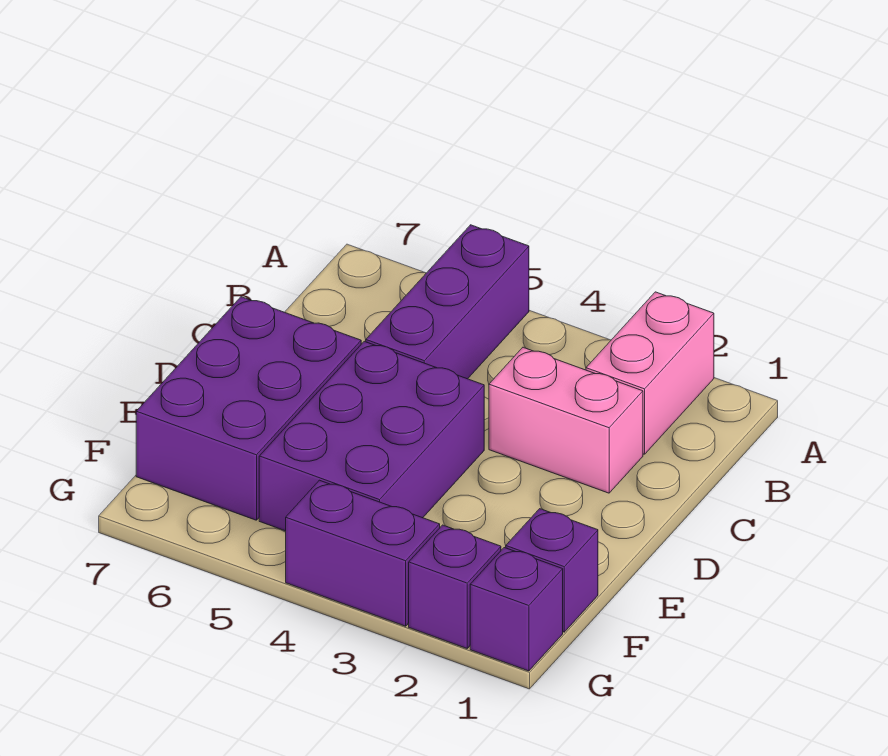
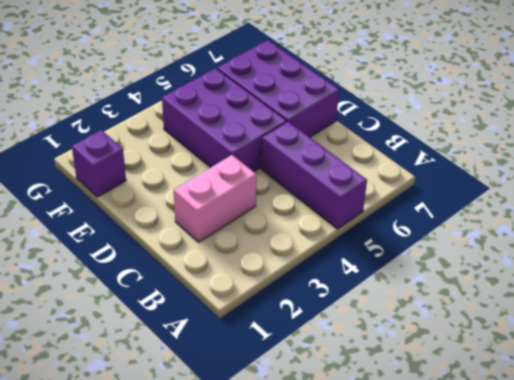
none -> pink brick A2:B2 level 1
none -> purple brick G1 level 1

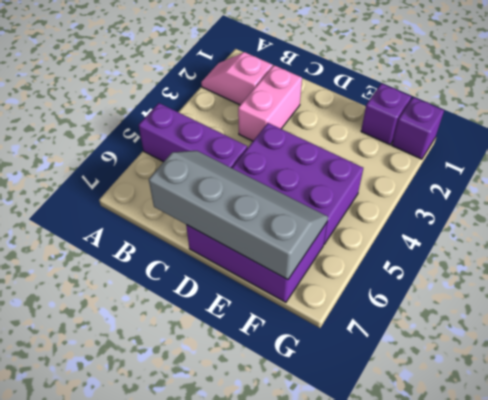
pink slope A2:B2 level 1 top B -> pink brick A2:B2 level 1
grey slope C6:F7 level 2 top 7 -> none
none -> purple brick G2 level 1
none -> purple brick G3:G4 level 1

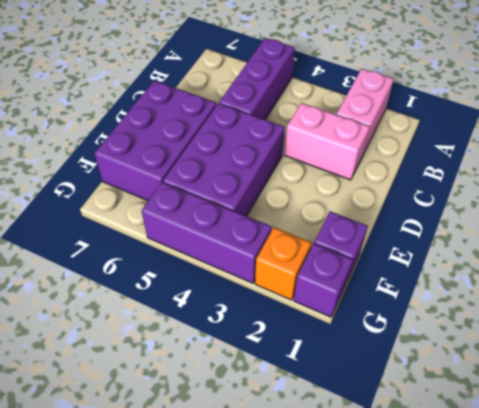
orange brick G2 level 1 -> purple brick G2 level 1
purple brick G3:G5 level 1 -> purple brick G3:G4 level 1

